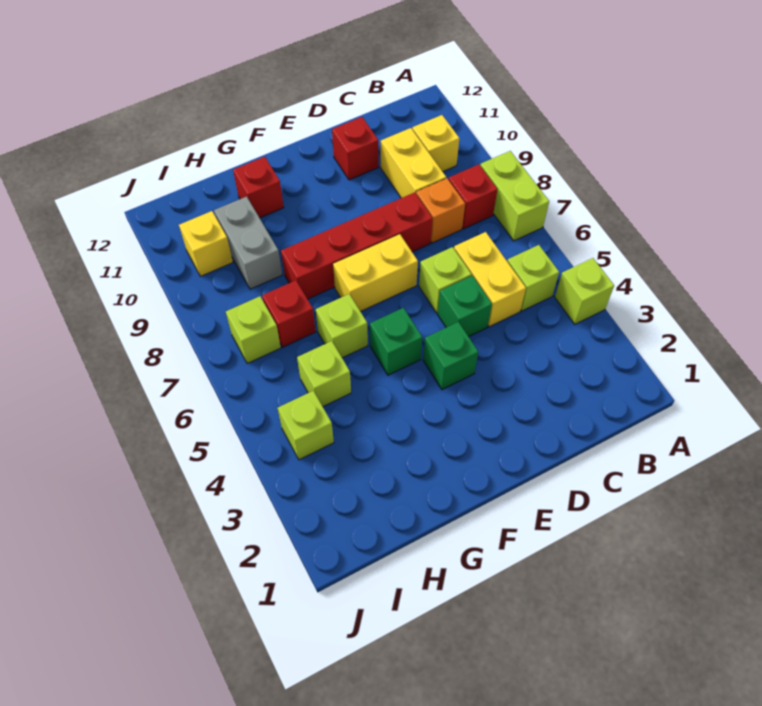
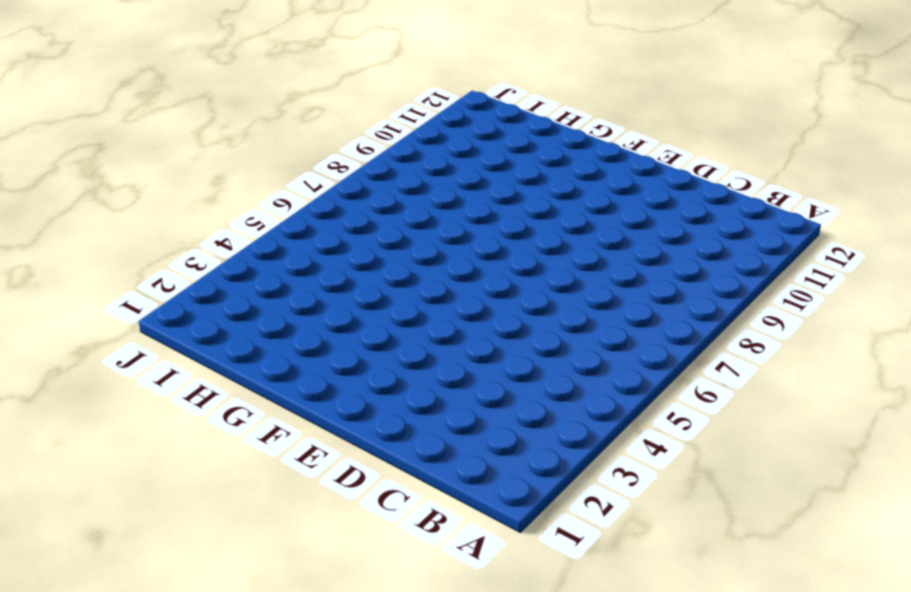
none -> lime brick A4 level 1
none -> lime brick A7:A8 level 1
none -> lime brick B5 level 1

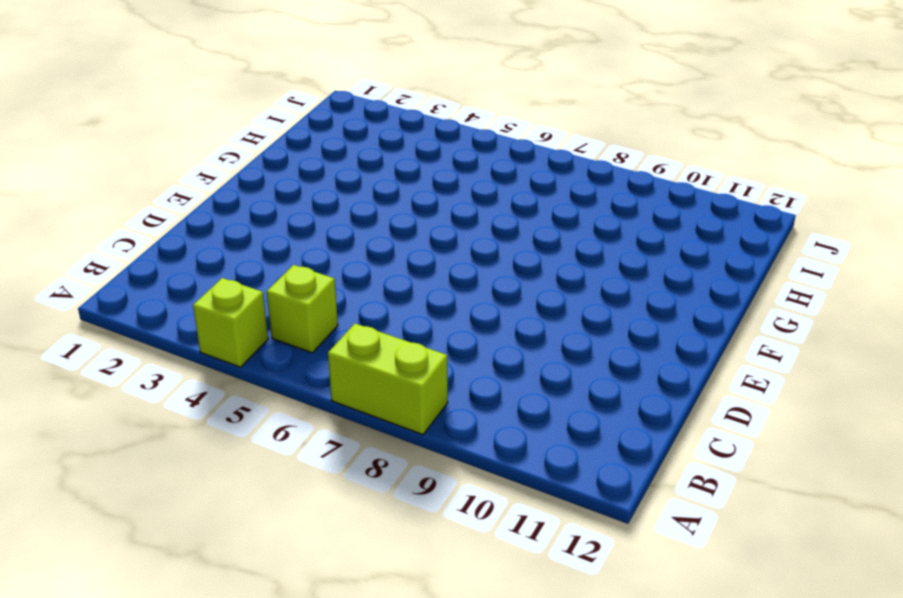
none -> red brick B8 level 1
none -> yellow brick B10 level 1
none -> yellow brick C5:C6 level 1

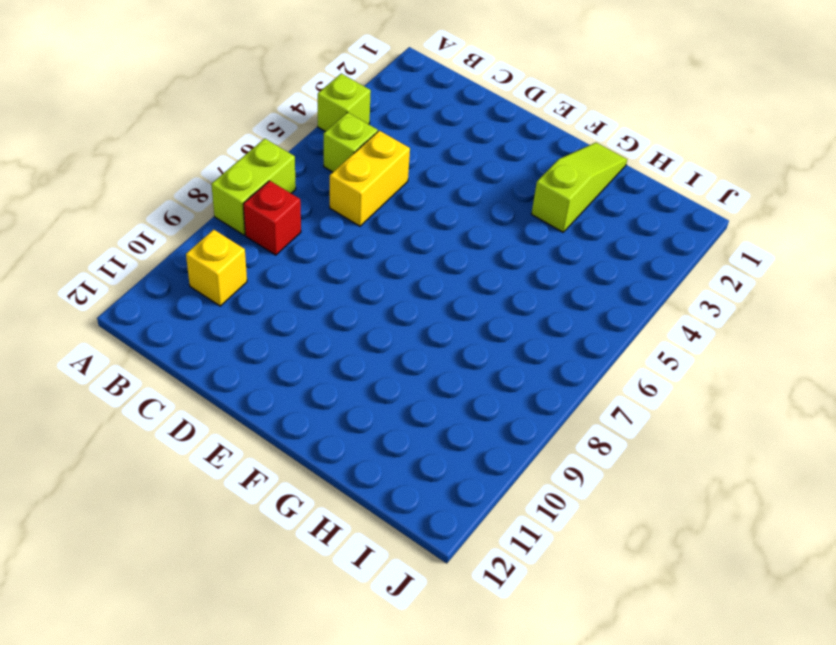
lime slope G1:G3 level 1 top 3 -> none
none -> orange brick C8 level 1
none -> yellow brick C9:C10 level 1
none -> green brick D5 level 1

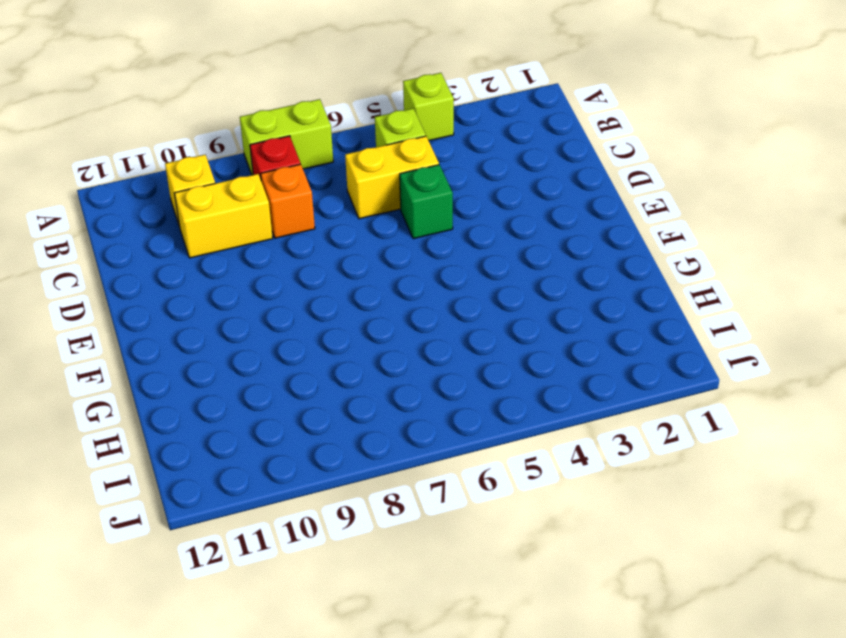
none -> lime brick D6 level 1
none -> red brick D8:G8 level 1
none -> red brick D11 level 1

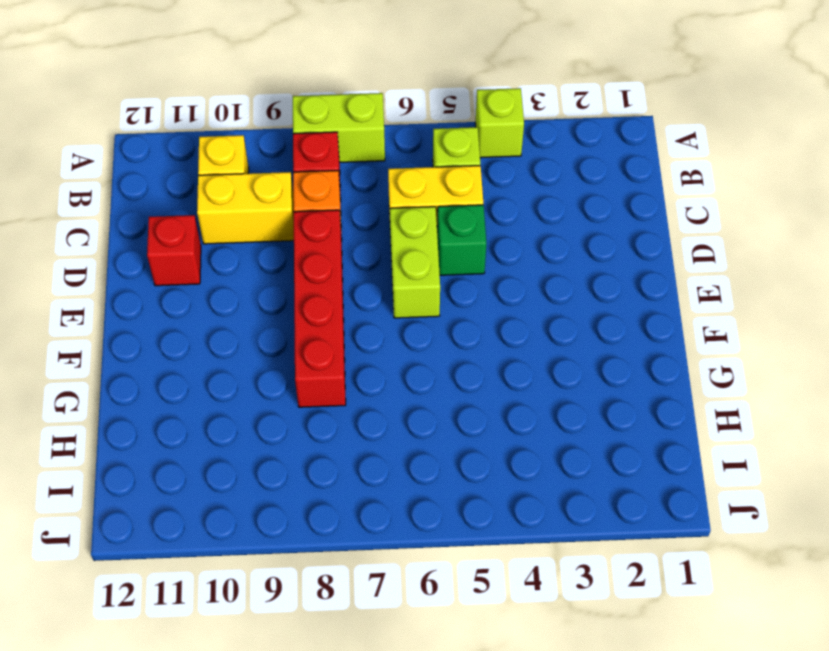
lime brick D6:E6 level 1 -> lime brick D6 level 1
none -> green brick E4 level 1
none -> yellow brick E7:F7 level 1
none -> green brick F5 level 1

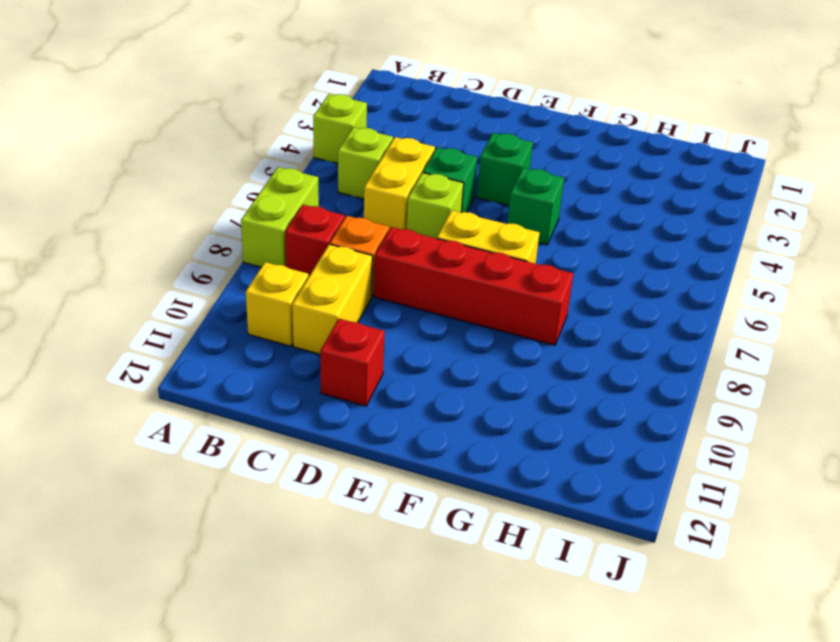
none -> lime brick G6 level 1
none -> red brick G11 level 1
none -> lime brick H5 level 1

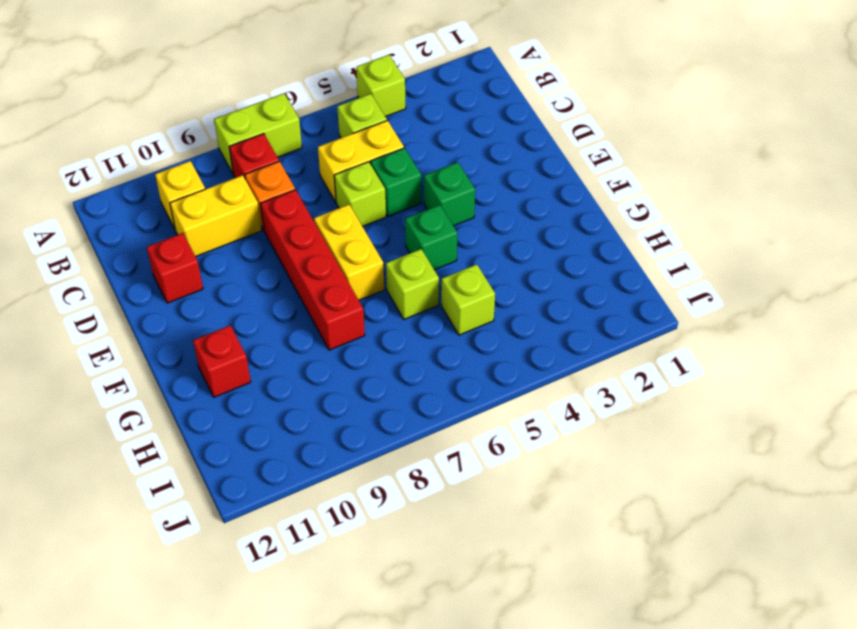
none -> red brick H7 level 1
none -> grey brick H9:H10 level 1
none -> lime brick I4 level 1

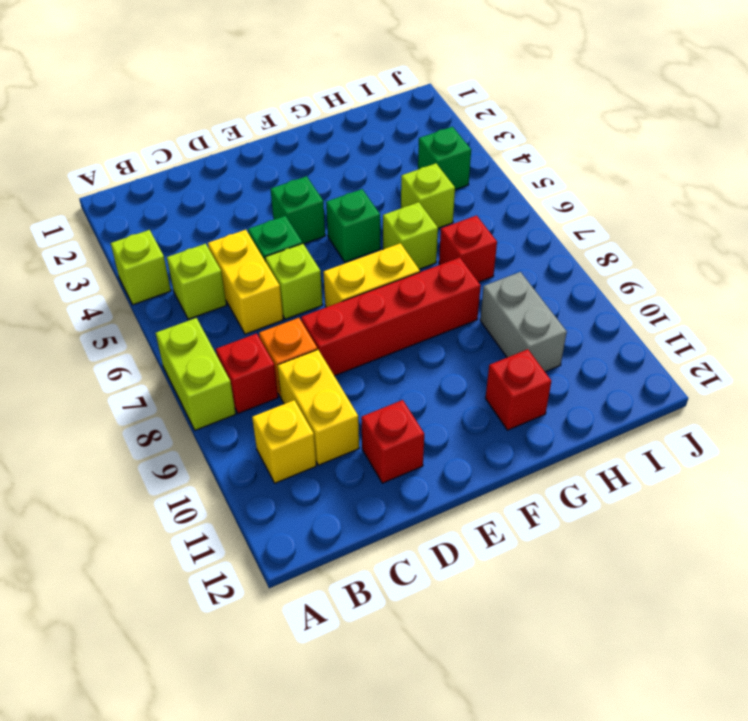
green brick I4 level 1 -> lime brick I4 level 1
none -> lime brick I7 level 1
none -> yellow brick I10 level 1

